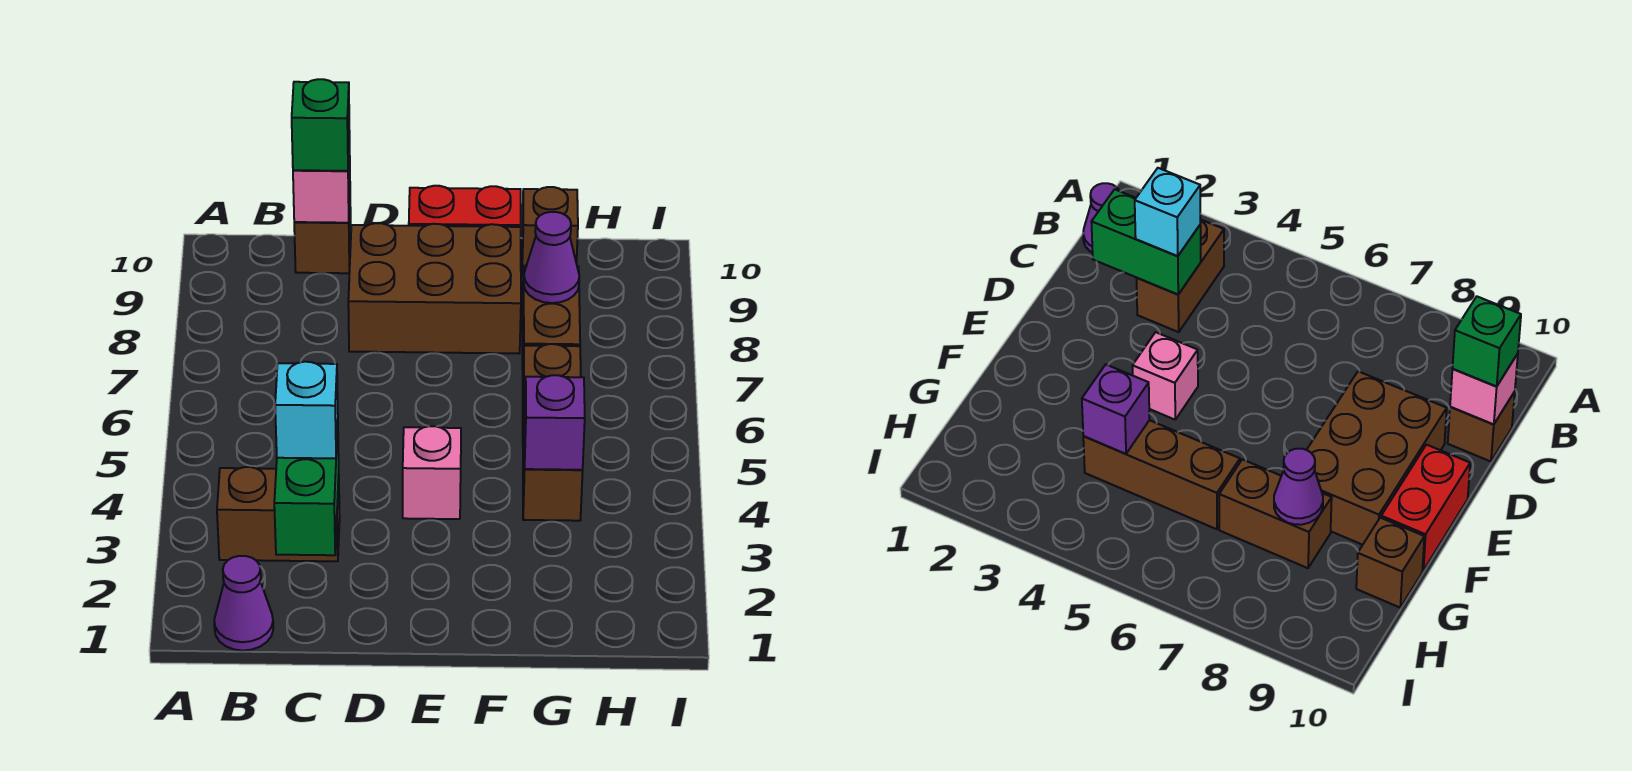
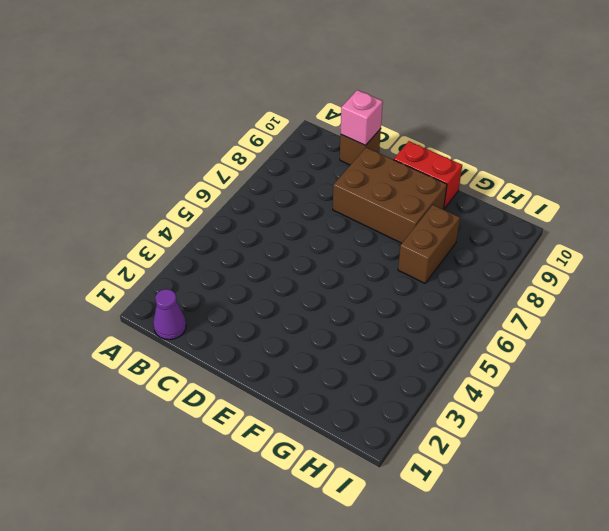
none -> brown brick B3:C3 level 1
none -> pink brick E4 level 1
none -> brown brick G4:G6 level 1

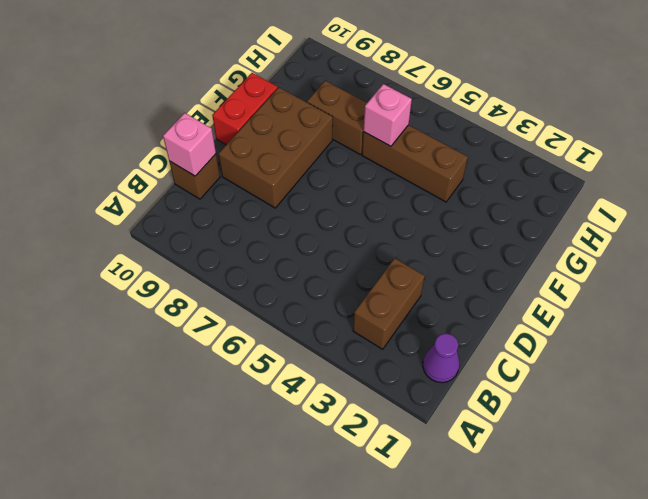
pink brick G6 level 2 -> pink brick E4 level 1
none -> brown brick G10 level 1
none -> green brick C2:C3 level 2
none -> purple brick G4 level 2

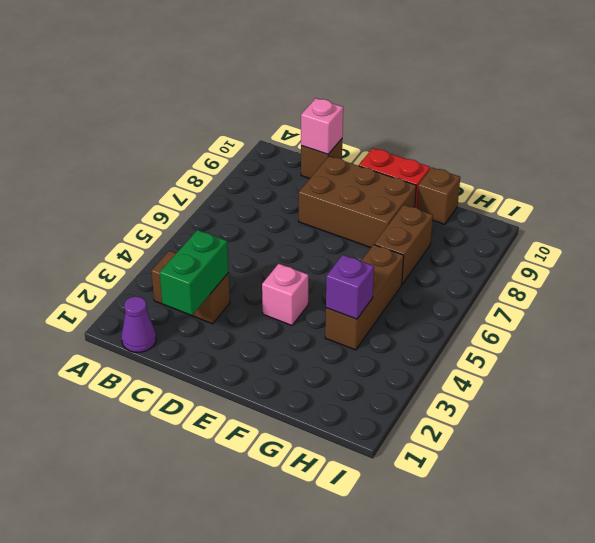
none -> purple cone G8 level 2
none -> cyan brick C3 level 3
none -> green brick C10 level 3

